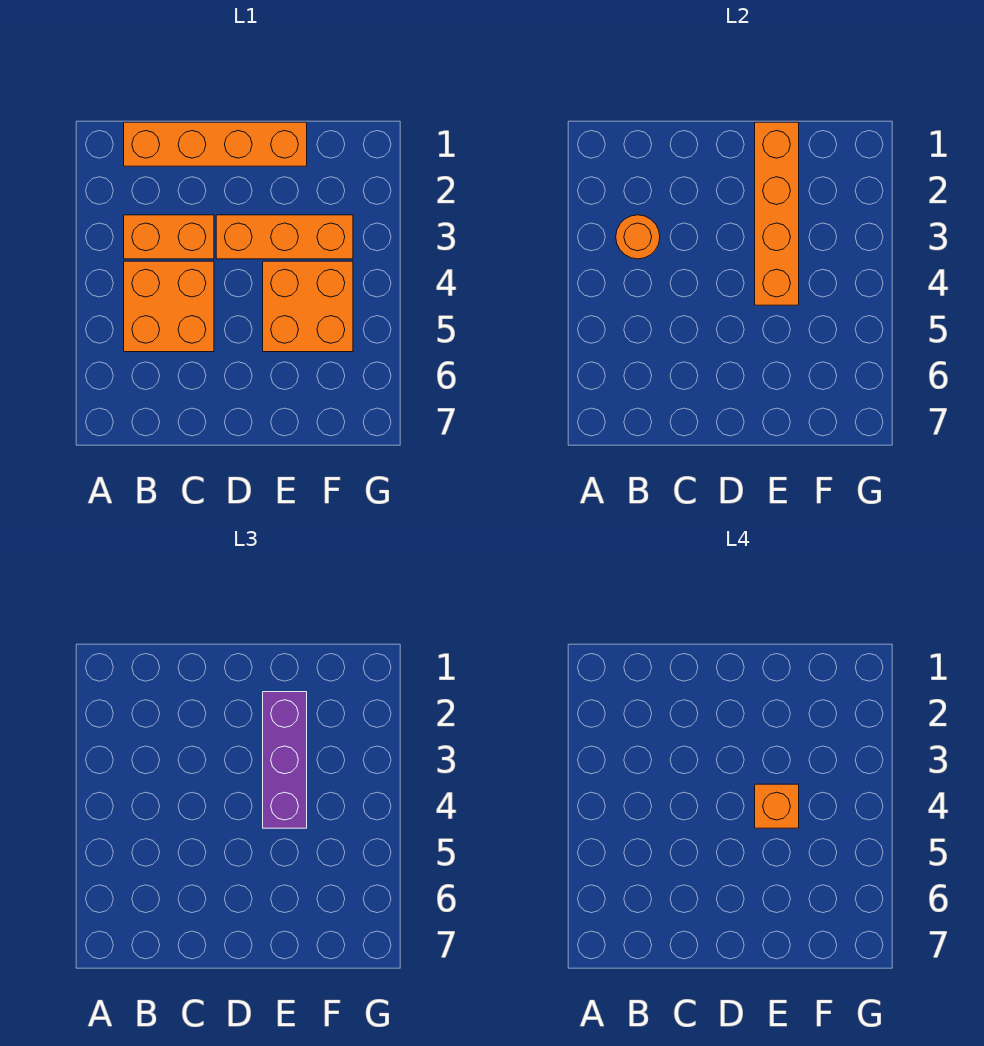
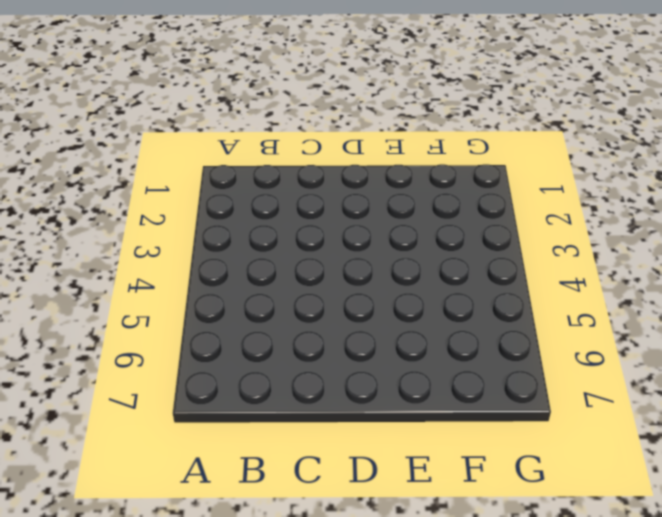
none -> orange brick B1:E1 level 1
none -> orange brick B3:C3 level 1

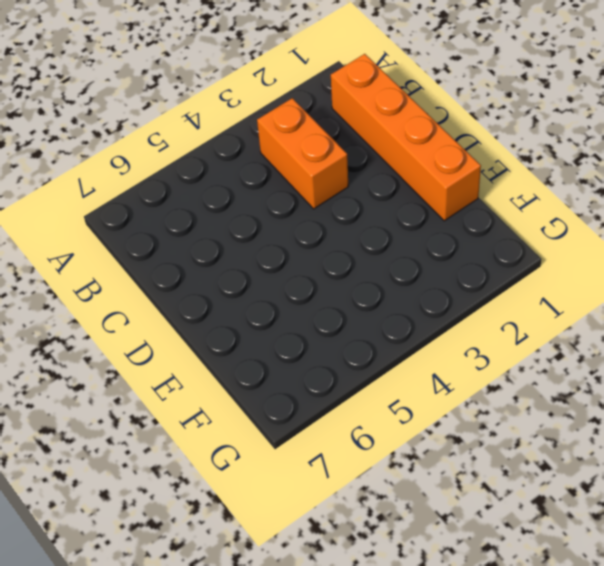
none -> orange brick B4:C5 level 1
none -> orange brick D3:F3 level 1

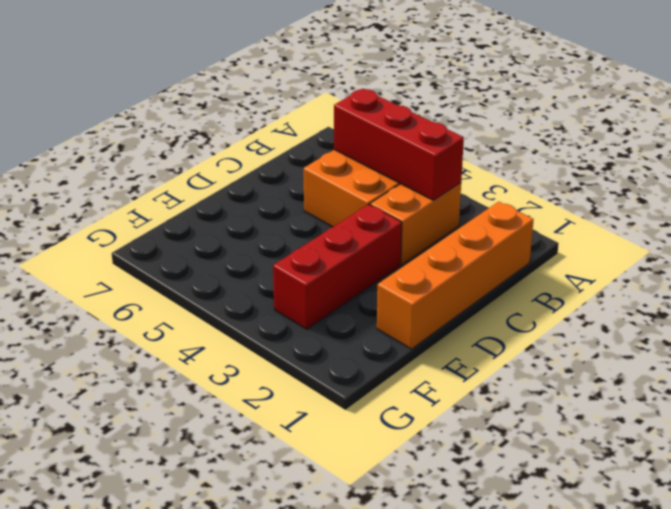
red brick B3:B5 level 2 -> orange round brick B3 level 2
red brick D3:F3 level 1 -> orange brick D3:F3 level 1
none -> orange brick E4:F5 level 1
none -> orange brick E1:E4 level 2

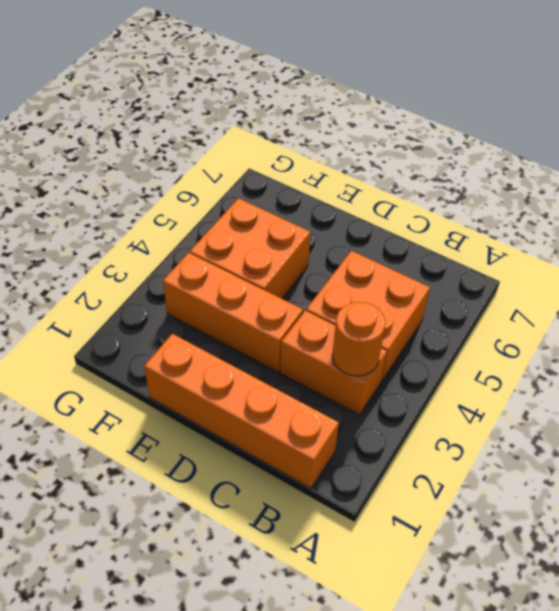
none -> orange brick E1:E4 level 2
none -> purple brick E2:E4 level 3

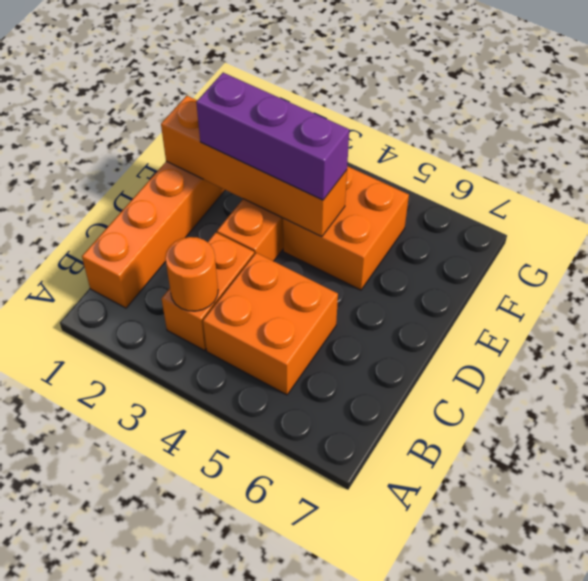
none -> orange brick E4 level 4

